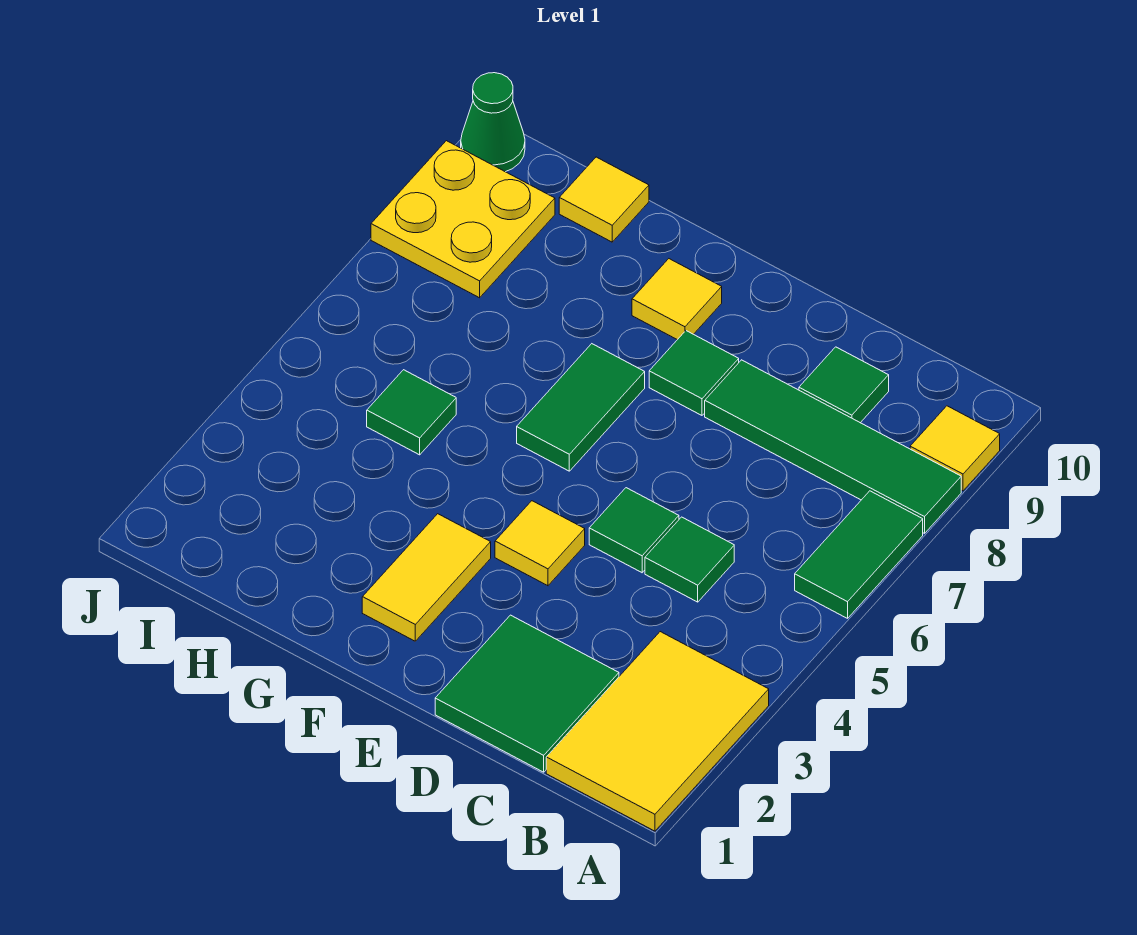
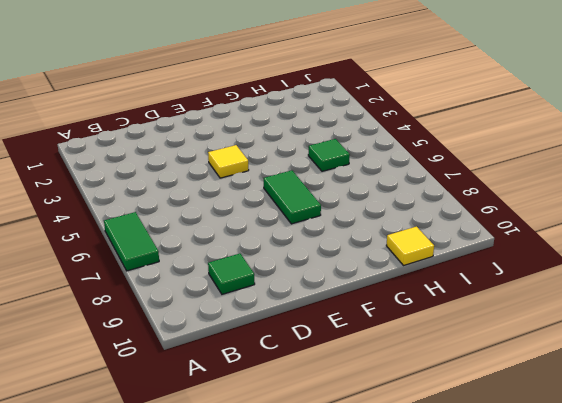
none -> yellow tile A1:B3 level 1
none -> green tile A8:D8 level 1
none -> yellow tile A9 level 1

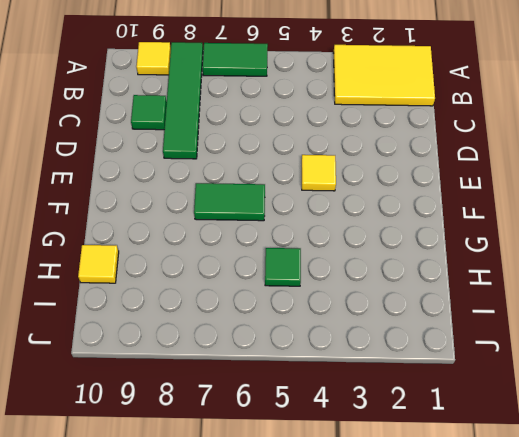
none -> green tile C1:D2 level 1
none -> green tile C5 level 1
none -> green tile D5 level 1

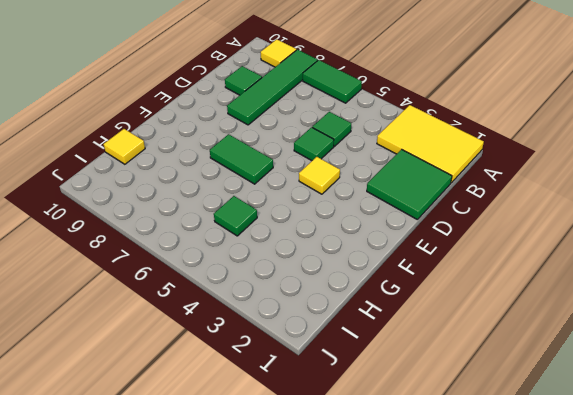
none -> green tile E8 level 1
none -> yellow tile F2:F3 level 1
none -> yellow tile F9 level 1

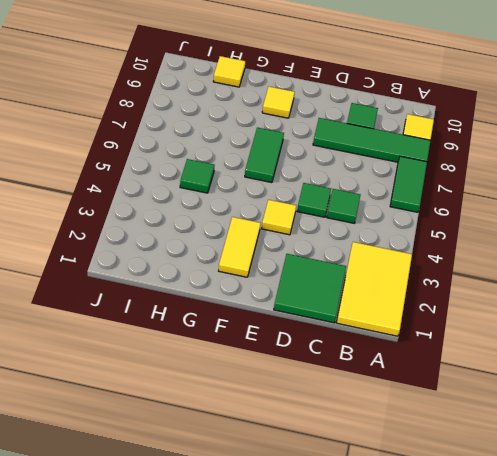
none -> green tile E8 level 1
none -> yellow plate I8:J9 level 1
none -> green cone J10 level 1

